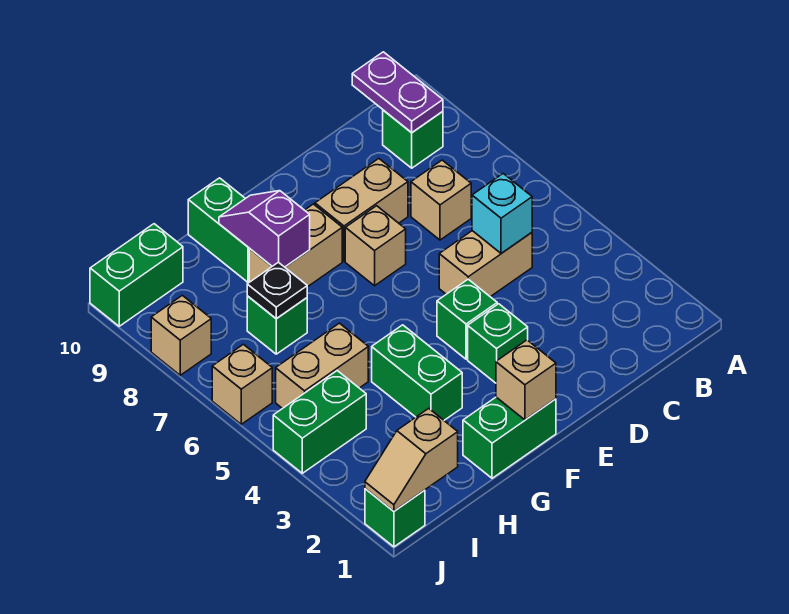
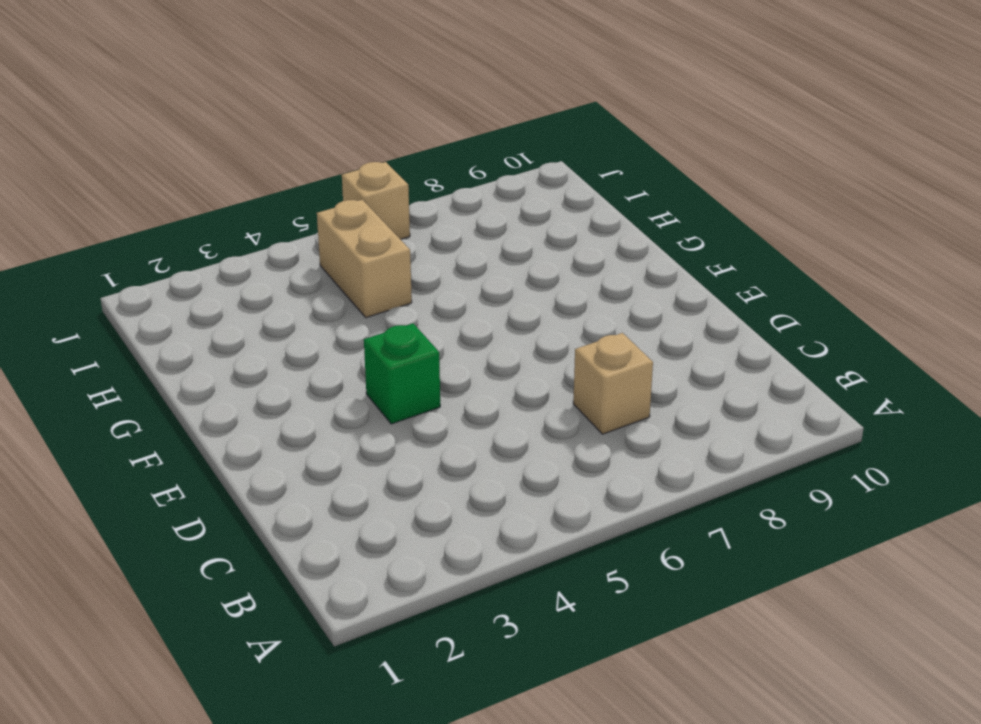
none -> green brick B9 level 1
none -> tan brick C5:D5 level 1
none -> tan brick D8:E8 level 1

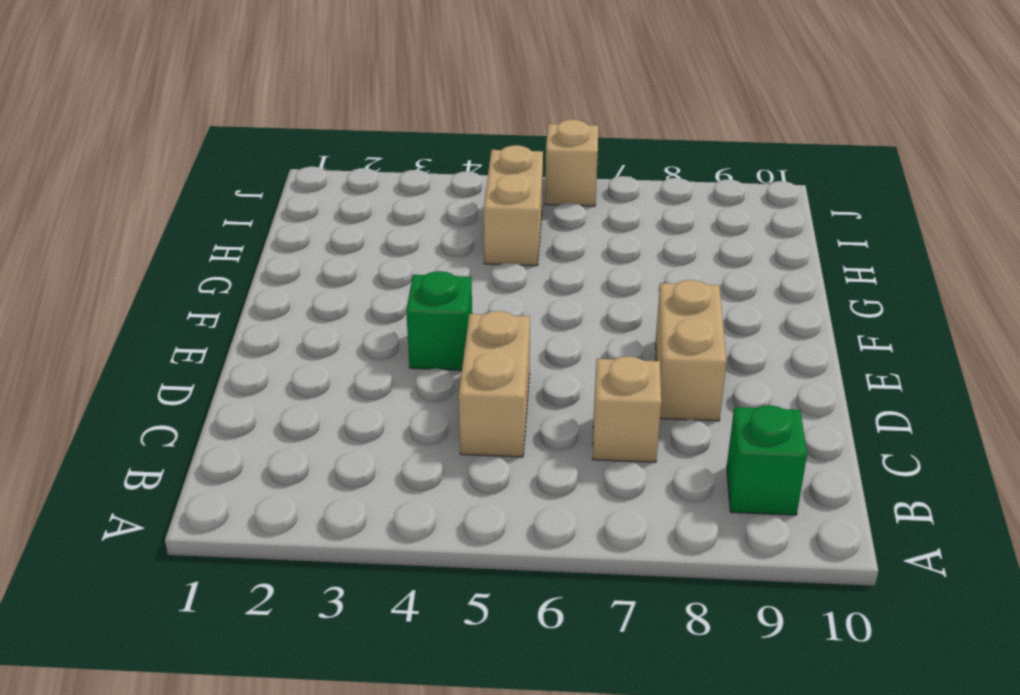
none -> green brick E3 level 1
none -> tan brick E7 level 1
none -> green brick F1:G1 level 1

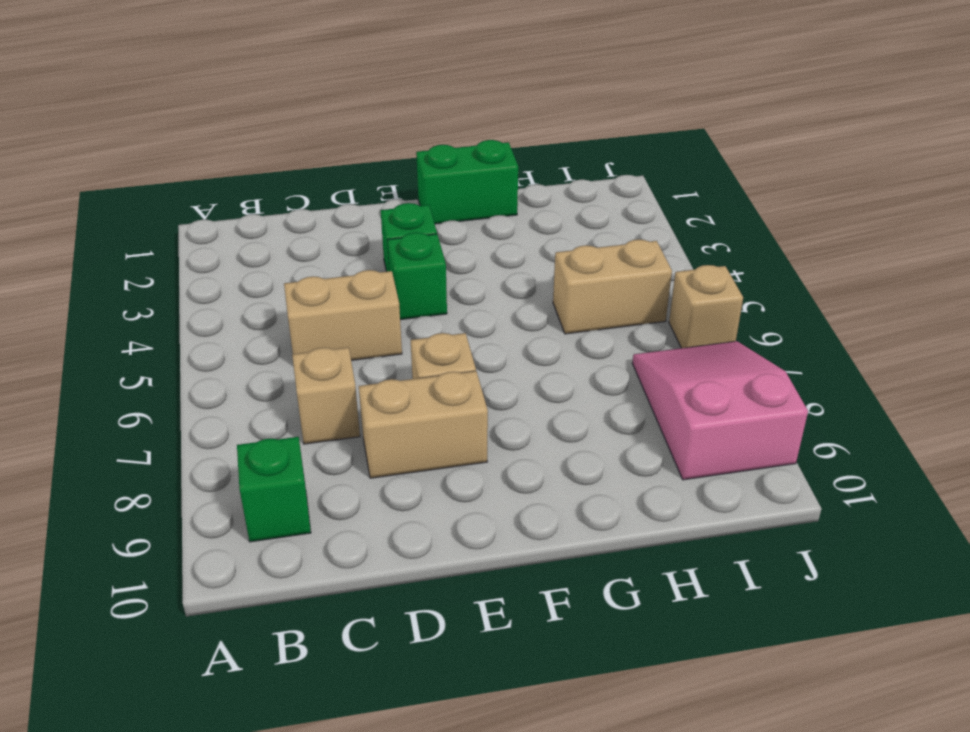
pink slope I7:J9 level 1 top 9 -> tan brick J8 level 1
none -> tan brick F8:G8 level 1
none -> green brick G3:G4 level 1
none -> green brick G9:G10 level 1

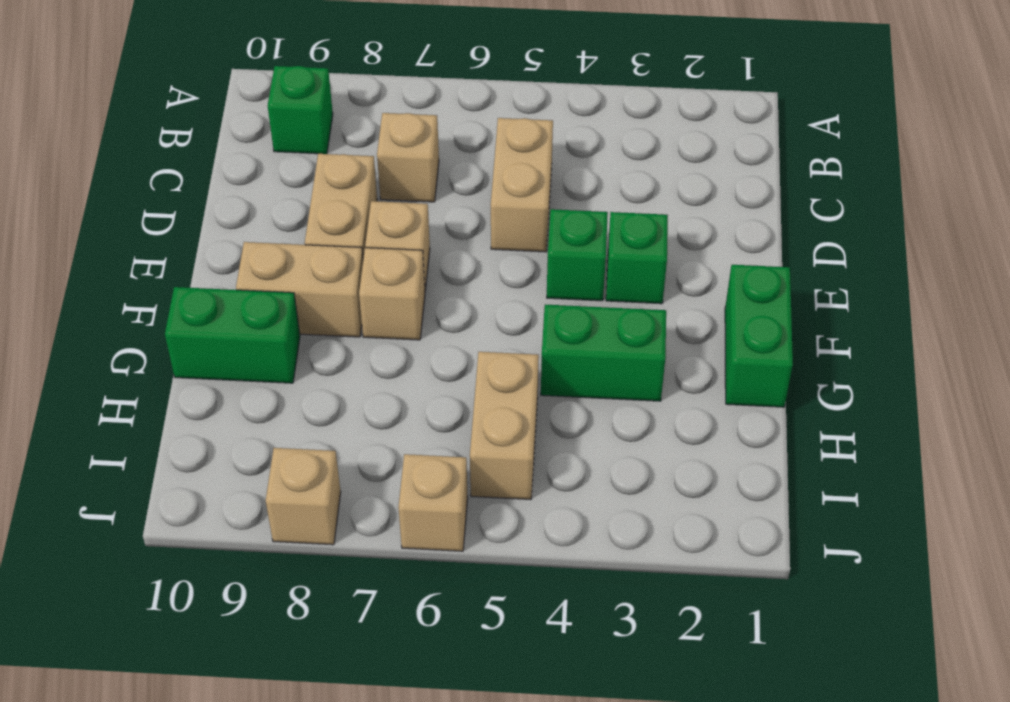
tan brick F7 level 1 -> tan brick F1 level 2
tan brick F8:F9 level 1 -> tan brick F8:G8 level 1
none -> green brick H7 level 1
none -> green brick I4:J4 level 1
none -> green brick I10:J10 level 1

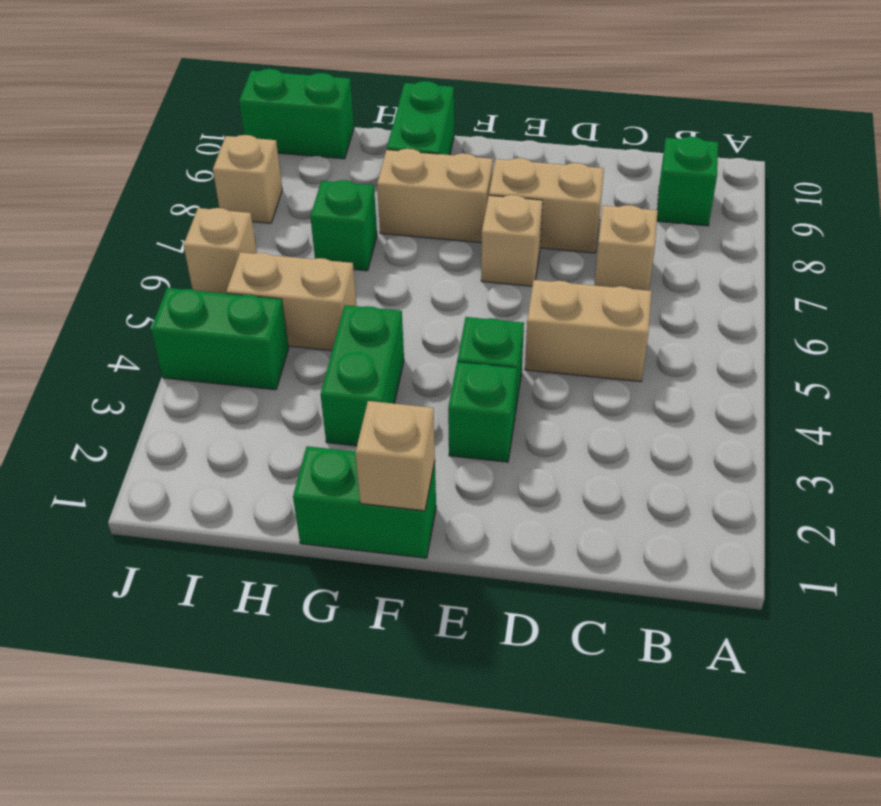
none -> green brick J1 level 1
none -> purple plate B9:B10 level 2
none -> cyan brick C5 level 2

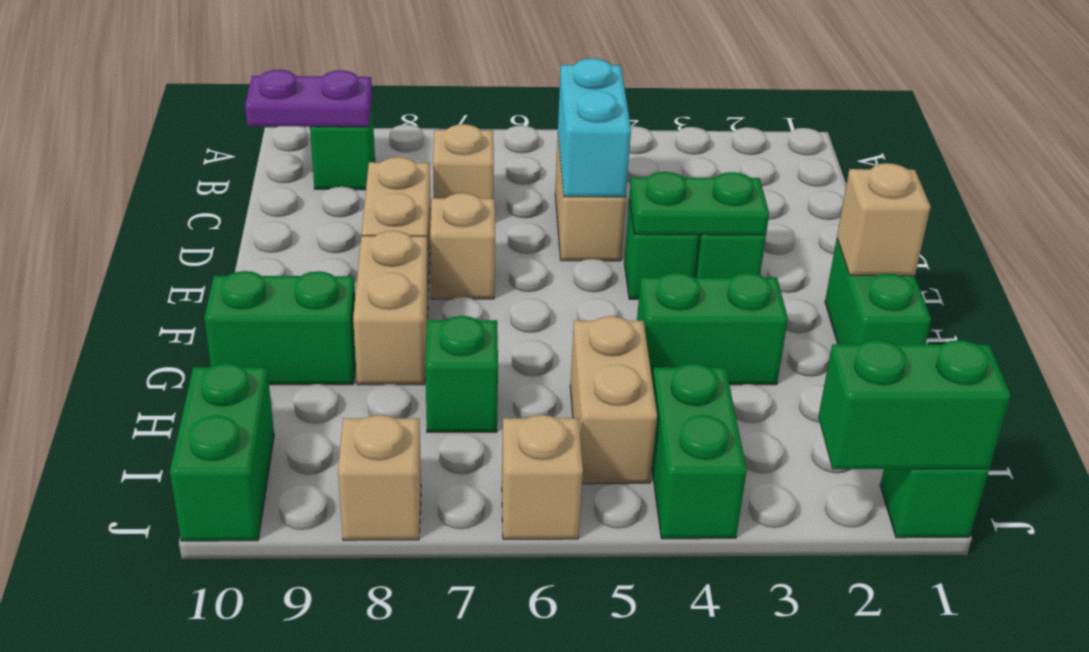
cyan brick C5:D5 level 2 -> cyan brick C5 level 2
green plate E3:E4 level 2 -> none
green brick J1:J2 level 2 -> tan slope I1:J1 level 2 top I
none -> purple slope G8:G9 level 2 top 8
none -> black plate H7 level 2

